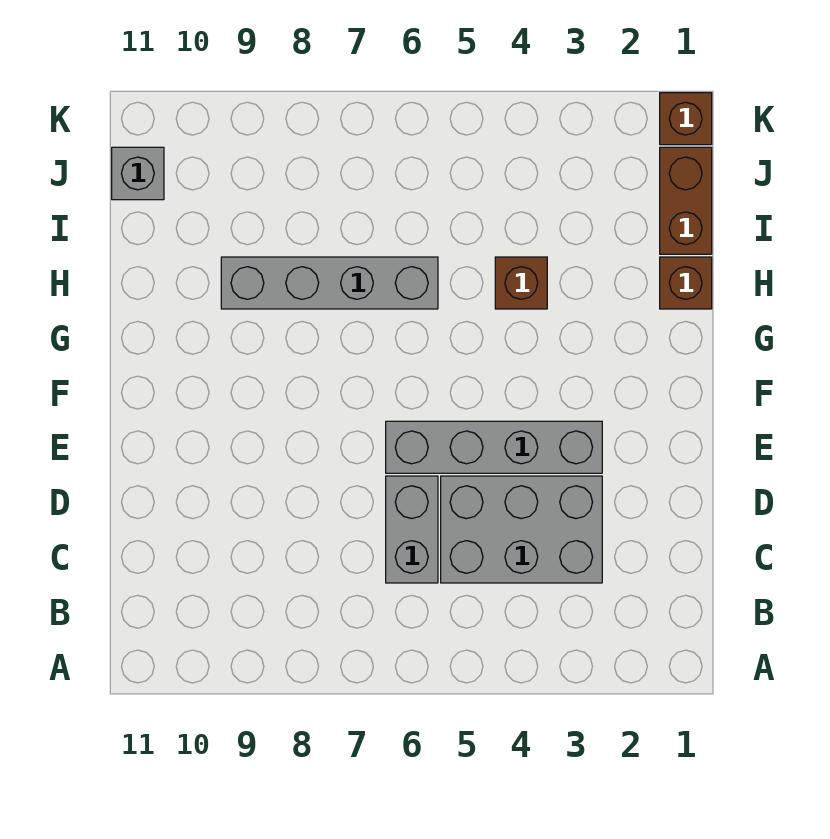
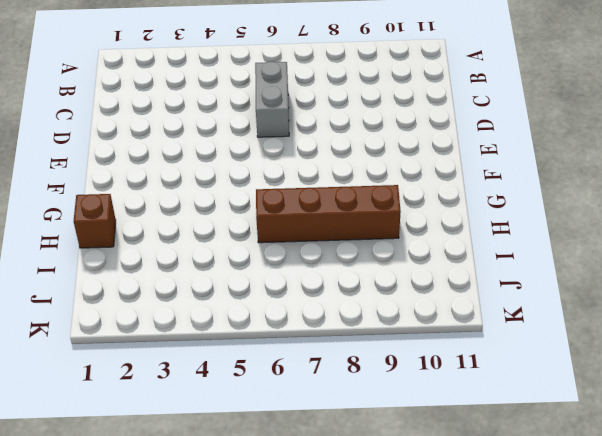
brown brick H6:H9 level 1 -> grey brick H6:H9 level 1
none -> grey brick C3:D5 level 1
none -> grey brick E3:E6 level 1

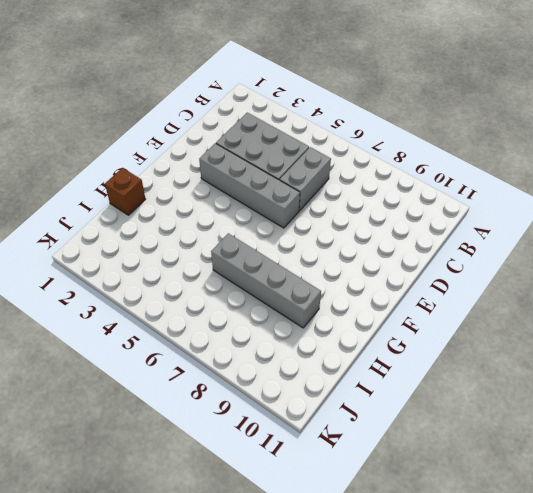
none -> brown brick H4 level 1
none -> brown brick I1:J1 level 1

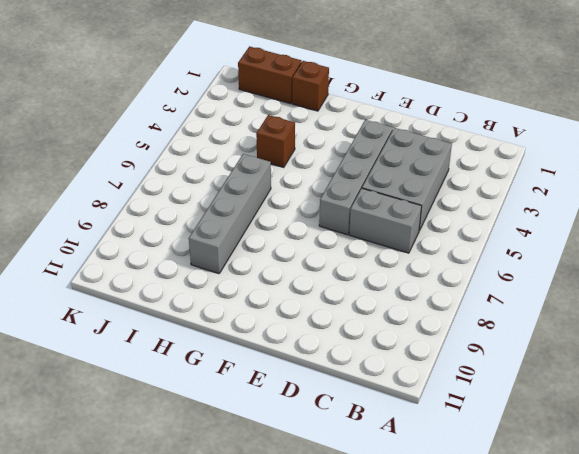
none -> grey brick J11 level 1
none -> brown brick K1 level 1

